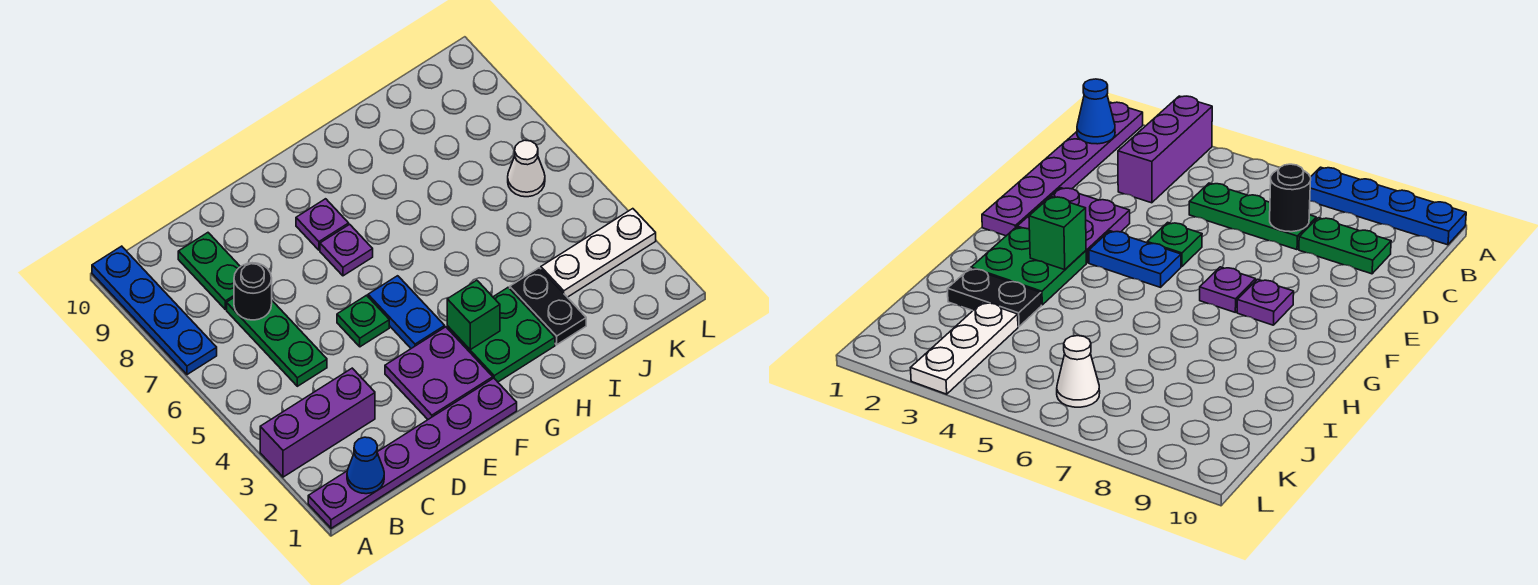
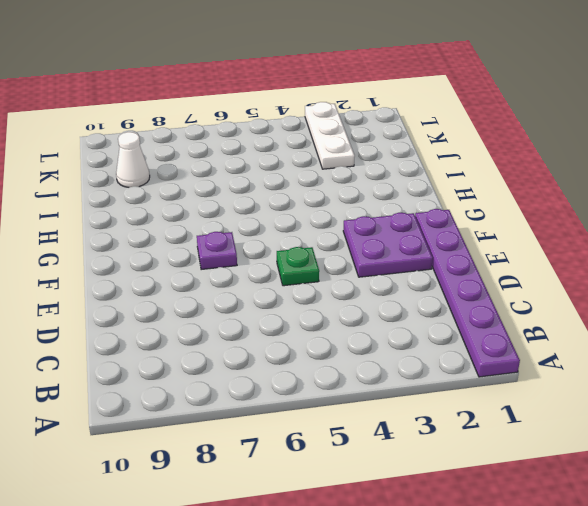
white cone J9 level 1 -> white cone K6 level 1
none -> purple brick A3:C3 level 1
none -> blue plate A7:A10 level 1
none -> green plate C5:C7 level 1

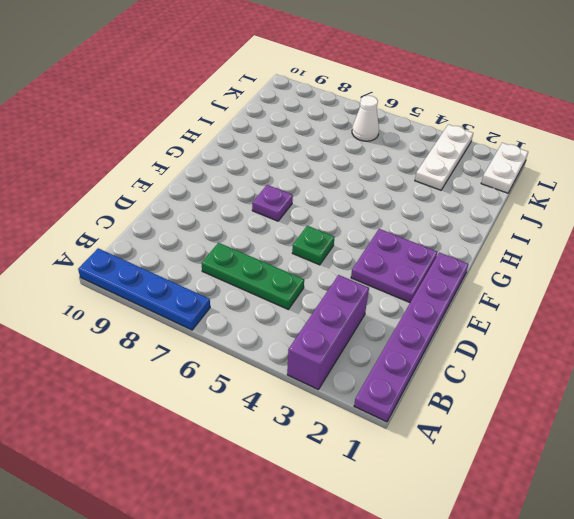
white plate K1:L1 level 1 -> none
none -> green plate C8:C9 level 1
none -> blue plate F4:F5 level 1
none -> purple plate F8 level 1

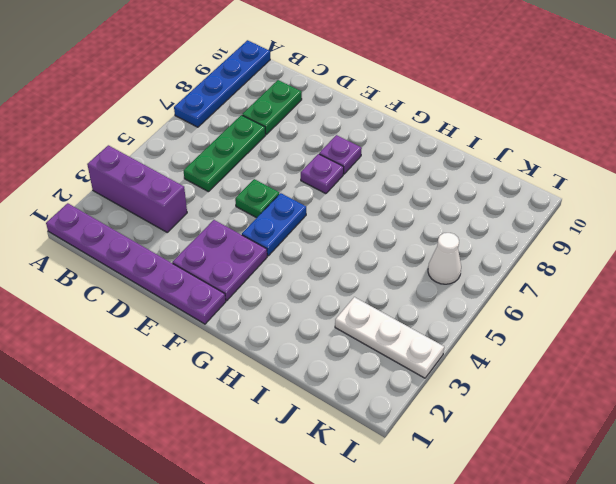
none -> green plate G2:H3 level 1
none -> black plate I2:I3 level 1
none -> blue cone B1 level 2

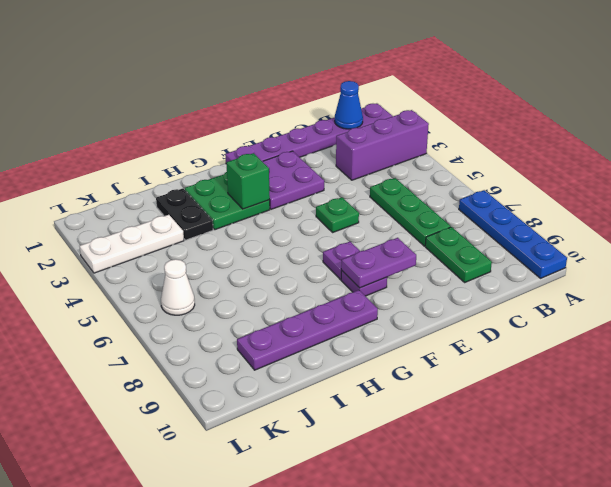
purple plate E8:F8 level 2 -> none
purple plate G9:J9 level 1 -> none
none -> blue plate F4:F5 level 1
none -> black round brick C7 level 2

